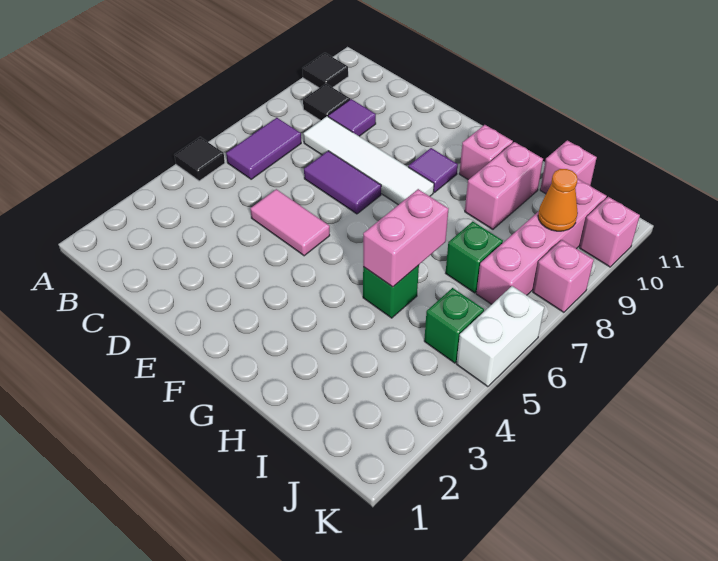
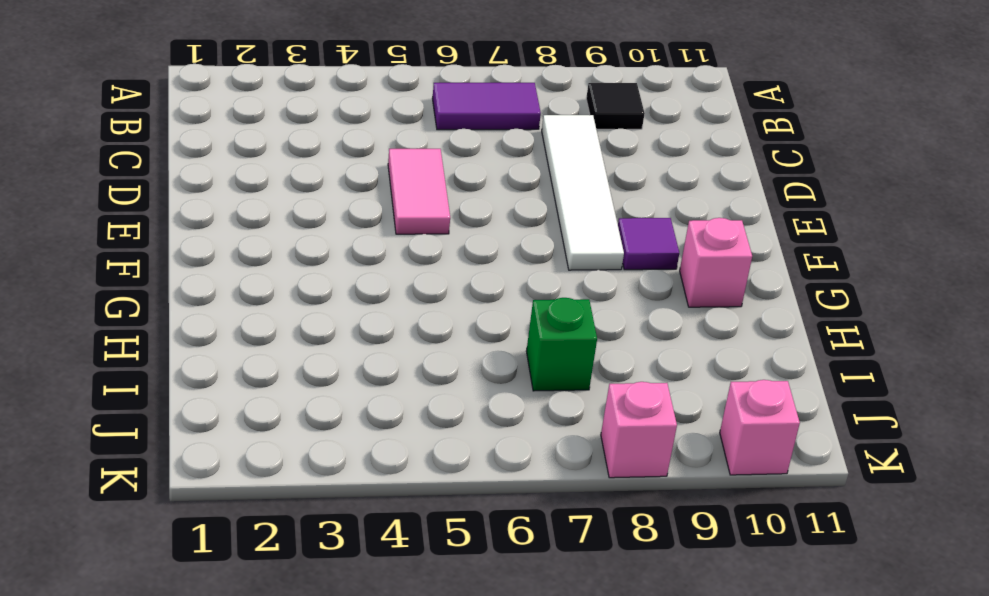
none -> black tile A5 level 1
none -> black tile A10 level 1
none -> purple tile C9 level 1

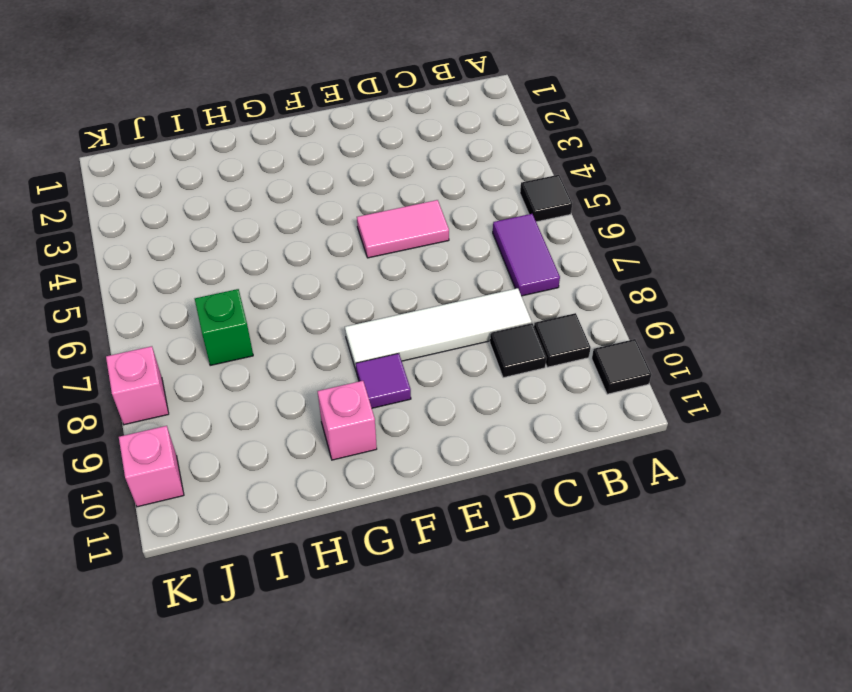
black tile C9 level 1 -> purple tile C9 level 1
none -> purple tile D7:E7 level 1
none -> green brick H5 level 1
none -> pink brick H9:H10 level 1

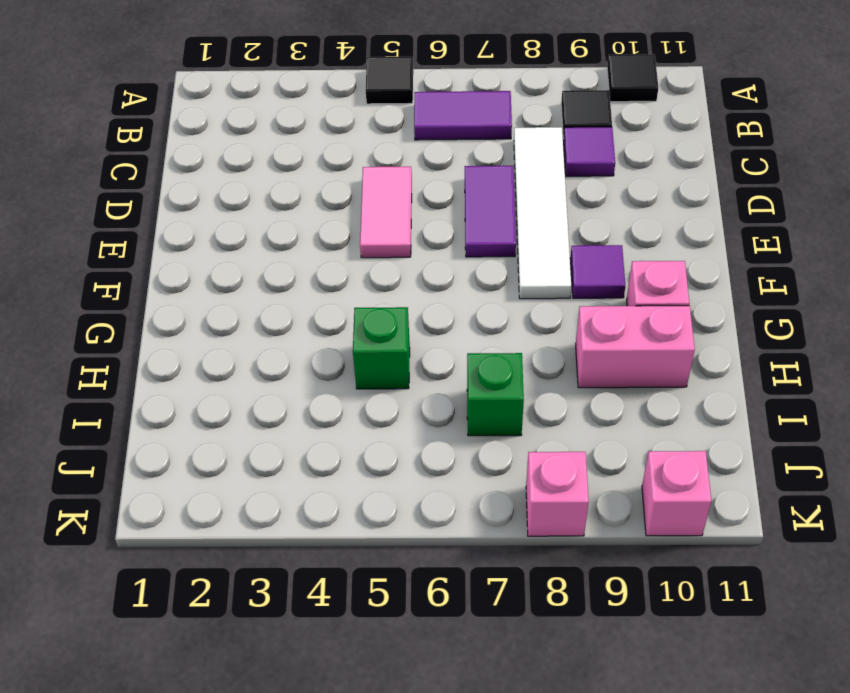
none -> pink brick I11 level 1
none -> green brick J5 level 1
none -> pink brick J7:J10 level 1

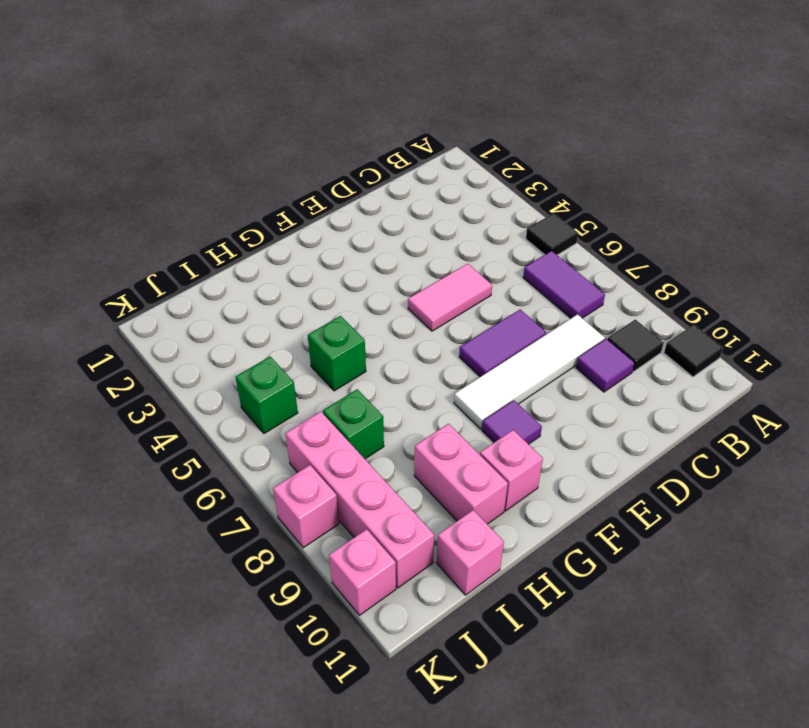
none -> white brick K5:K6 level 1
none -> pink brick H5:H6 level 2
none -> orange cone J9 level 2

